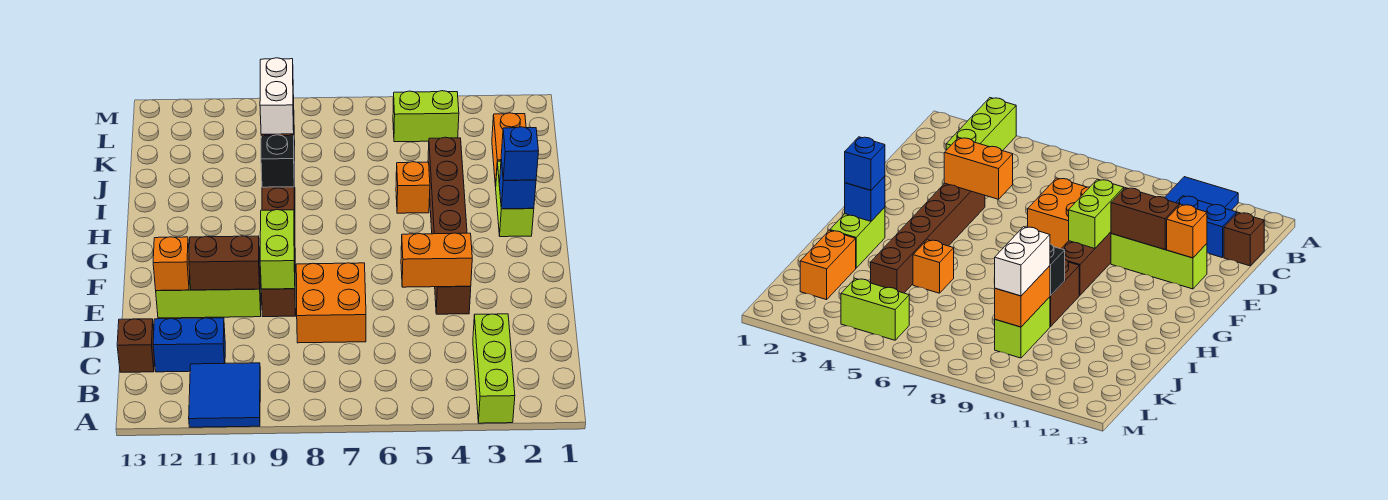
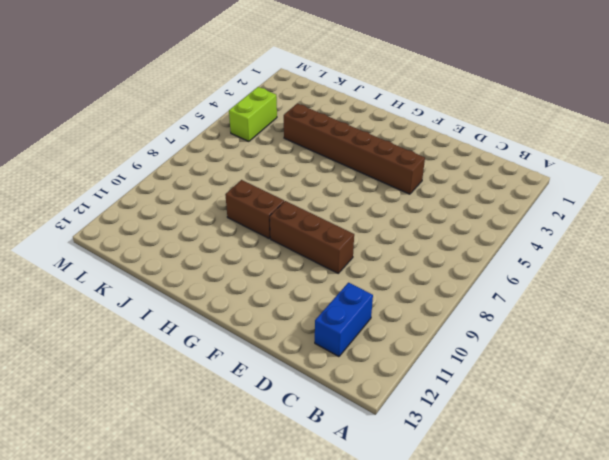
none -> lime brick A3:C3 level 1
none -> blue tile A10:B11 level 1
none -> brown brick C13 level 1

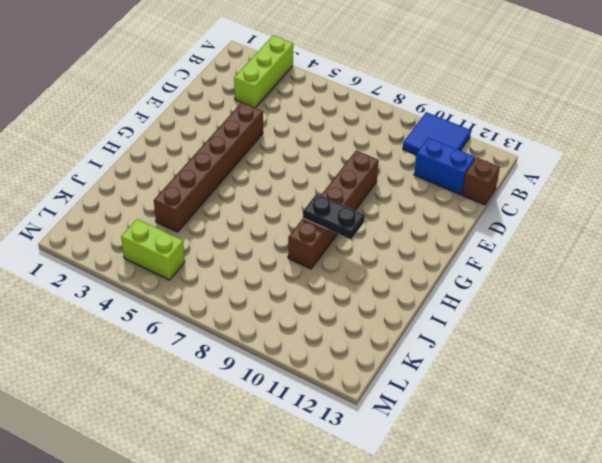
black plate H9:H10 level 2 -> none
none -> orange brick D7:E8 level 1
none -> lime brick E10:E12 level 1
none -> lime brick H2:I2 level 1

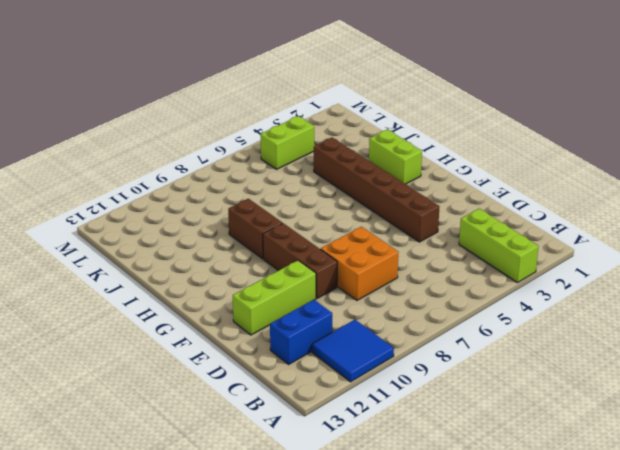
none -> brown brick C13 level 1
none -> orange brick I5 level 1
none -> orange brick J2:K2 level 1

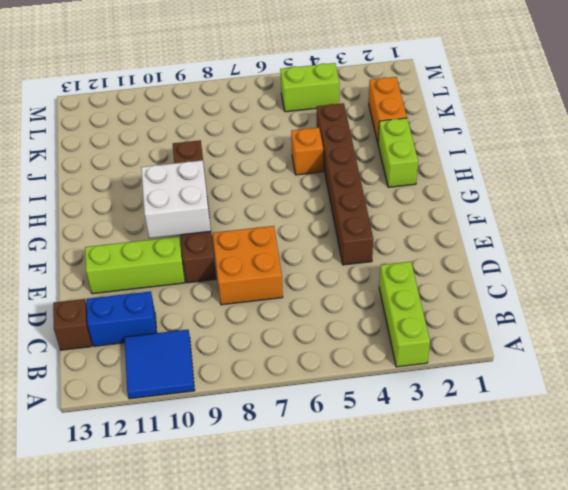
white brick F9:G10 level 2 -> lime brick E9:F9 level 2
none -> lime brick J9:K9 level 1
none -> orange brick E4:E5 level 2
none -> brown brick E10:E11 level 2

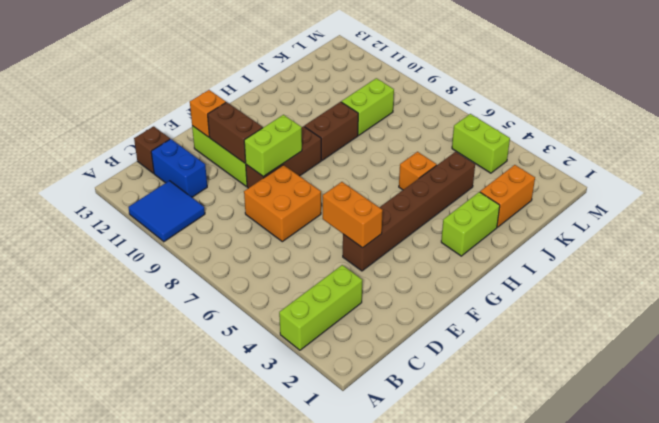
none -> blue brick H2 level 2
none -> black brick I9 level 2
none -> orange brick J9:K9 level 2

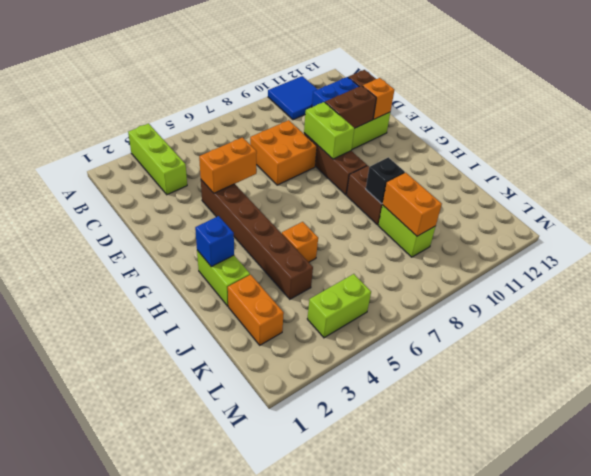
none -> blue brick H2 level 3
none -> white brick J9:K9 level 3

